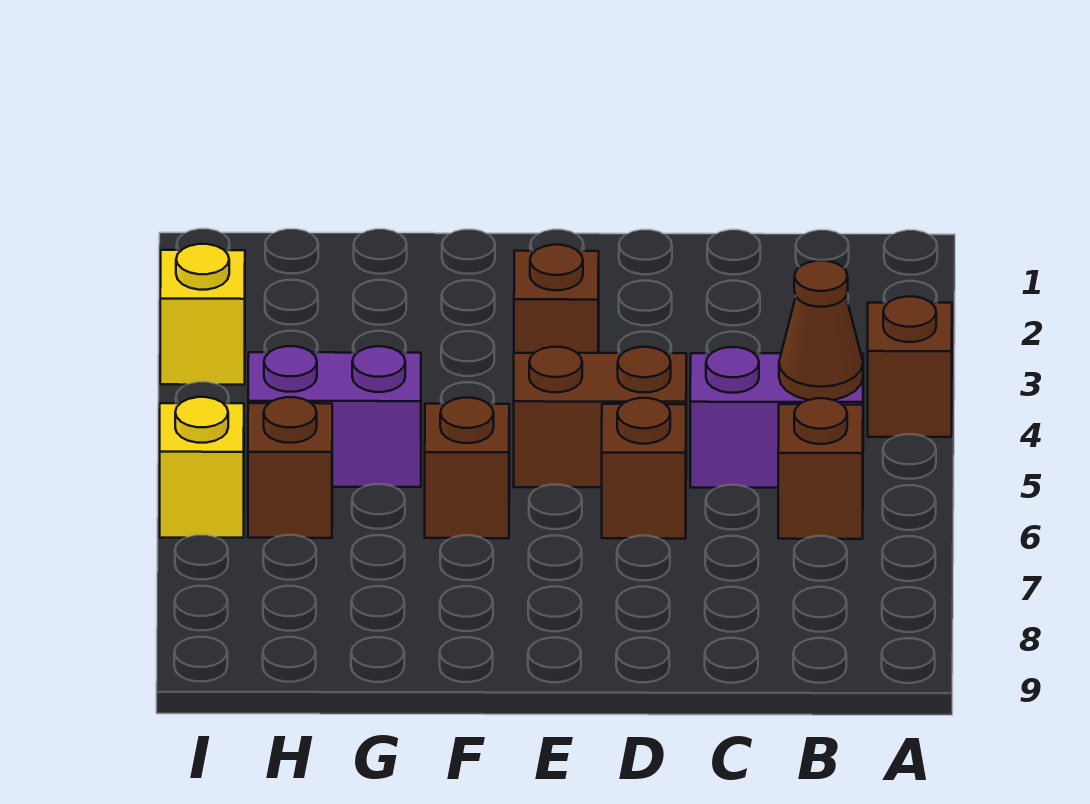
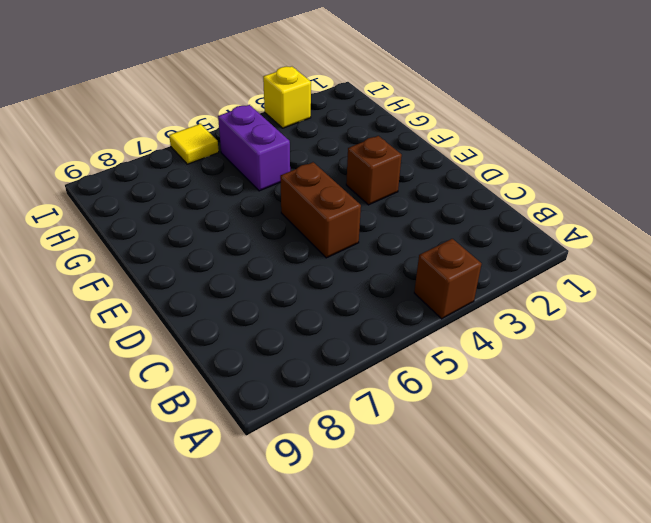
yellow tile I6 level 1 -> yellow brick I6 level 1
none -> purple brick B5:C5 level 1
none -> brown brick B6 level 1
none -> brown brick D6 level 1

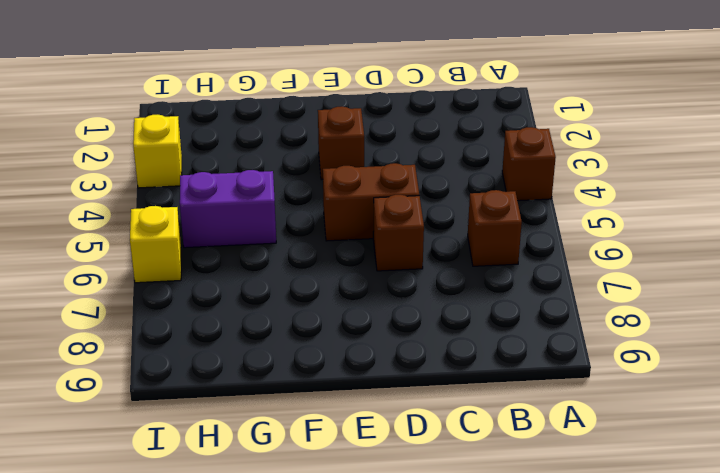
none -> purple brick B5:C5 level 1
none -> brown brick F6 level 1
none -> brown brick H6 level 1

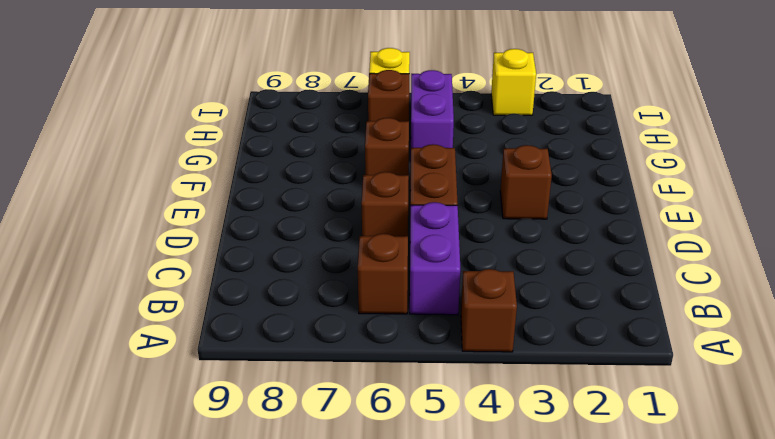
none -> brown cone B5 level 2

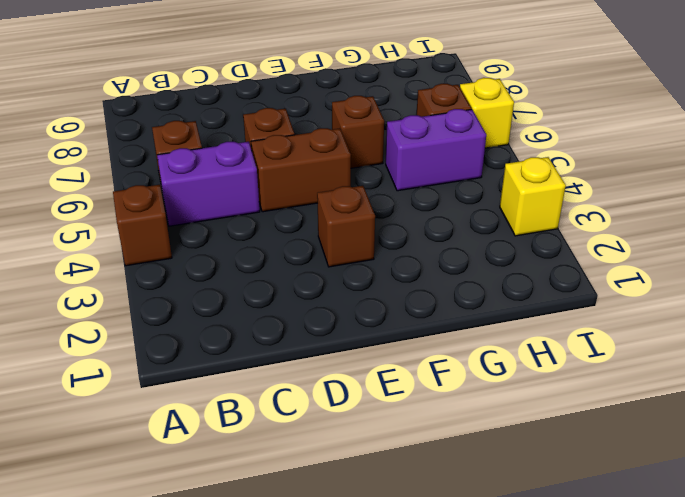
none -> brown cone B5 level 2

